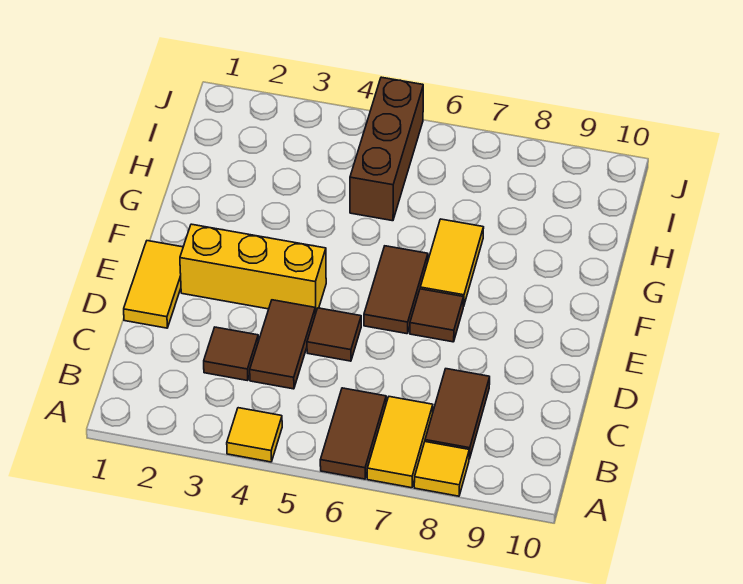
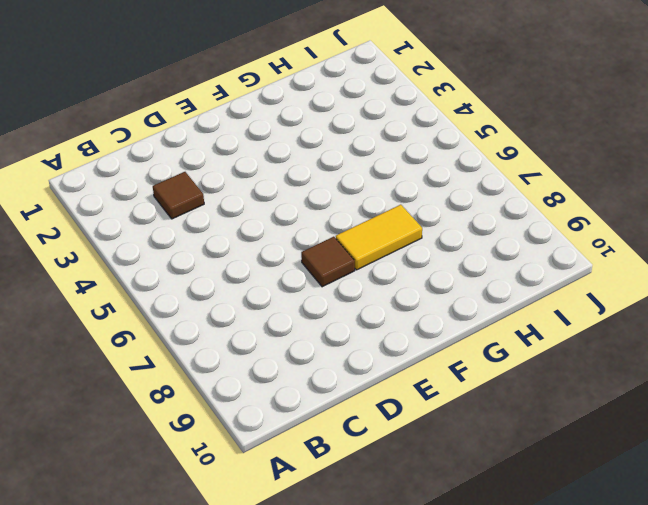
none -> yellow tile A4 level 1
none -> brown tile A6:B6 level 1
none -> yellow tile A7:B7 level 1

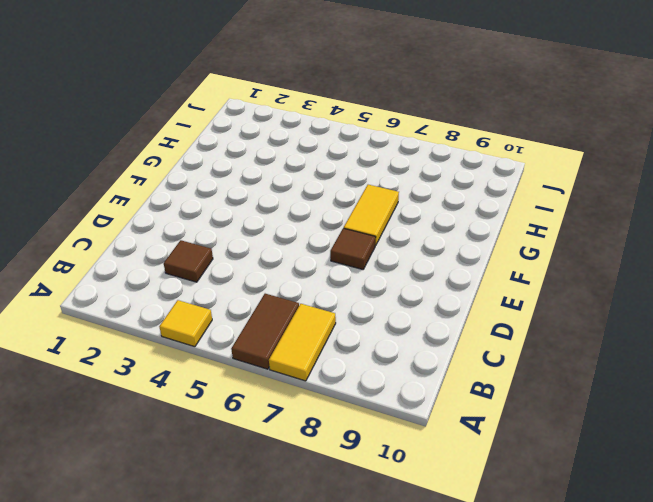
none -> yellow tile A8 level 1
none -> brown tile B8:C8 level 1
none -> brown tile C4:D4 level 1

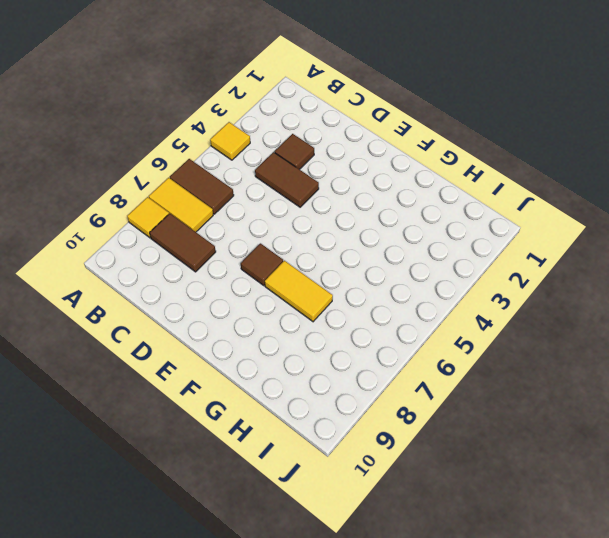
none -> yellow tile D1:E1 level 1
none -> brown tile D5 level 1
none -> yellow brick E2:E4 level 1

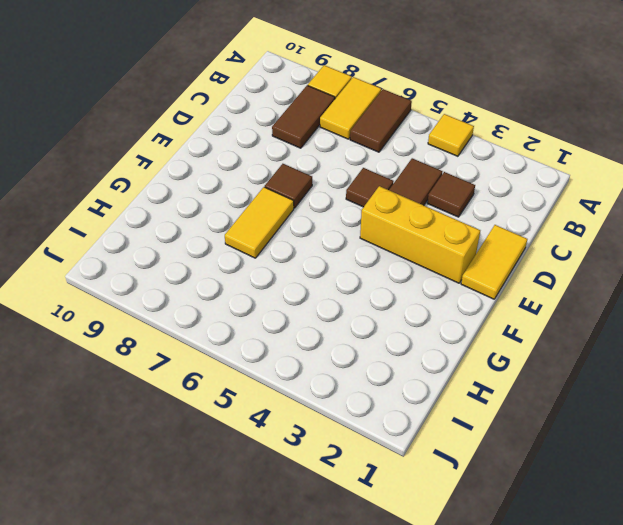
none -> brown tile E6:F6 level 1
none -> brown brick H5:J5 level 1

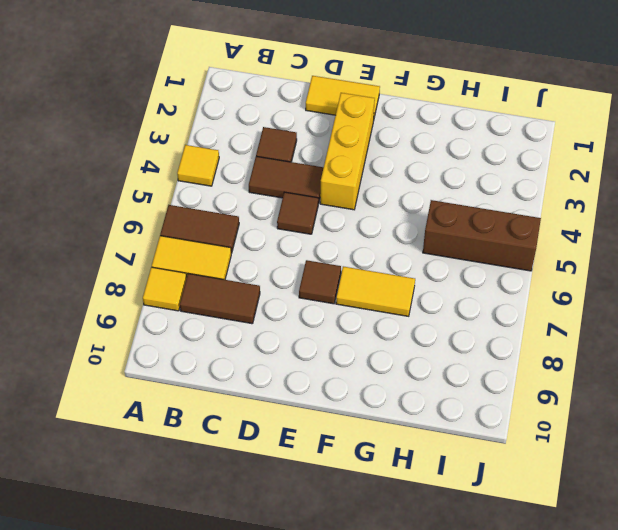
none -> brown tile E6:F6 level 1

